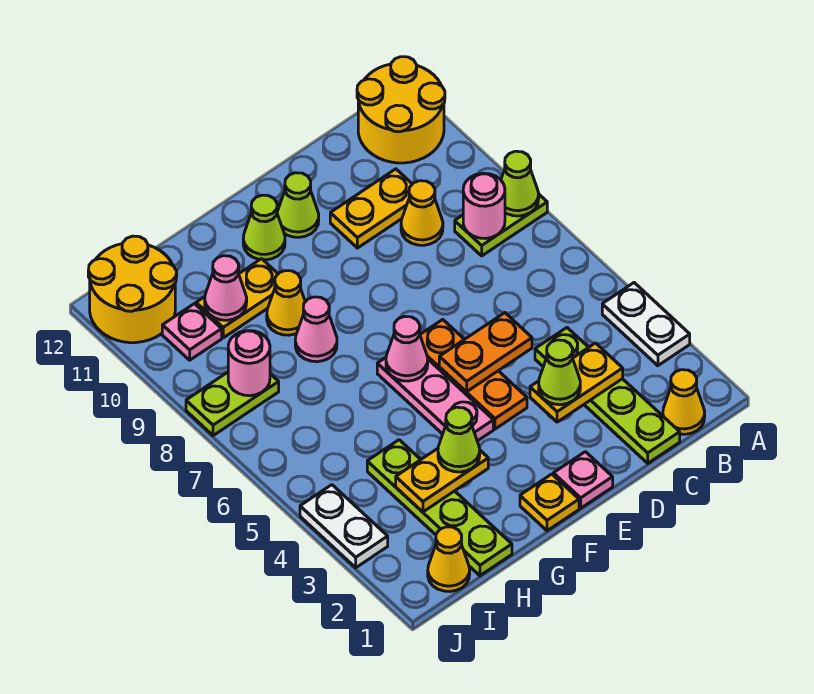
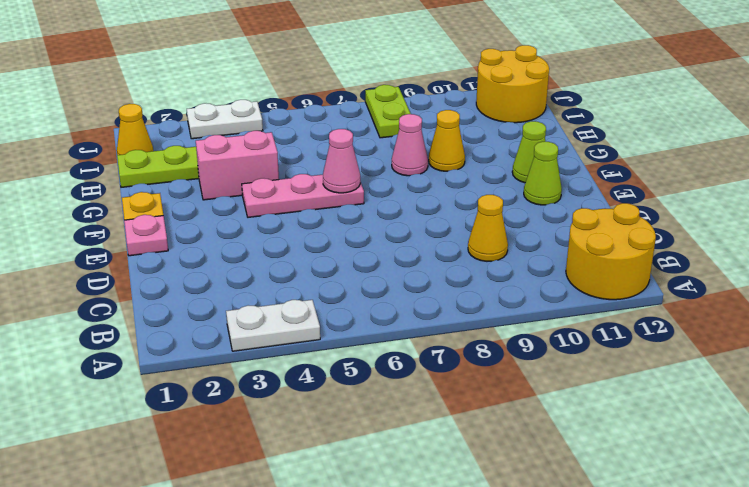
pink brick G3:G4 level 1 -> none
none -> lime plate A8:B8 level 1
none -> yellow cone B1 level 1
none -> lime plate C1:C4 level 1
none -> yellow plate C10:D10 level 1

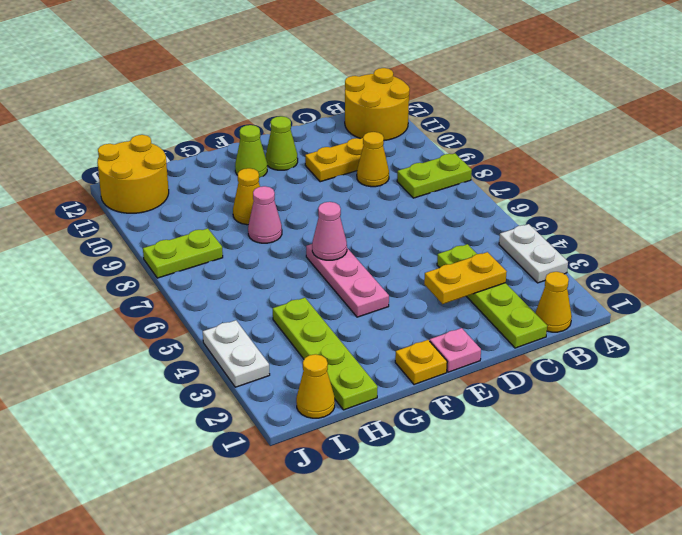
none -> orange plate E4:E6 level 1
none -> yellow plate G10:H10 level 1
none -> pink plate I10 level 1
none -> lime cone A8 level 2

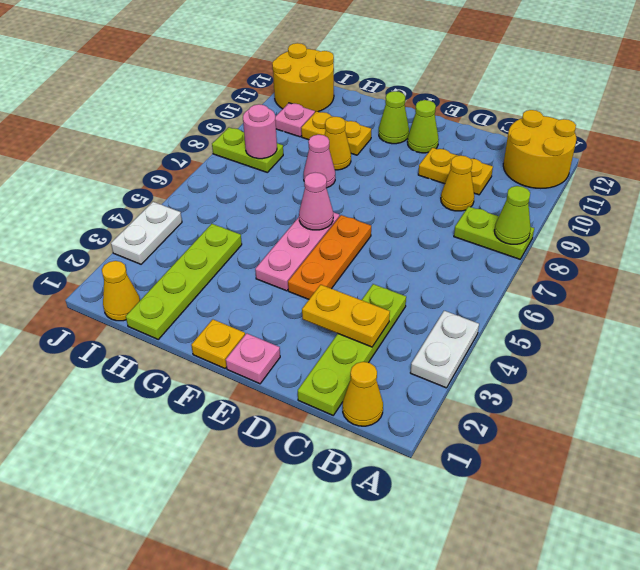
none -> pink round brick B8 level 2
none -> orange plate D5:E5 level 2
none -> yellow plate G3:H3 level 2
none -> pink cone H10 level 2

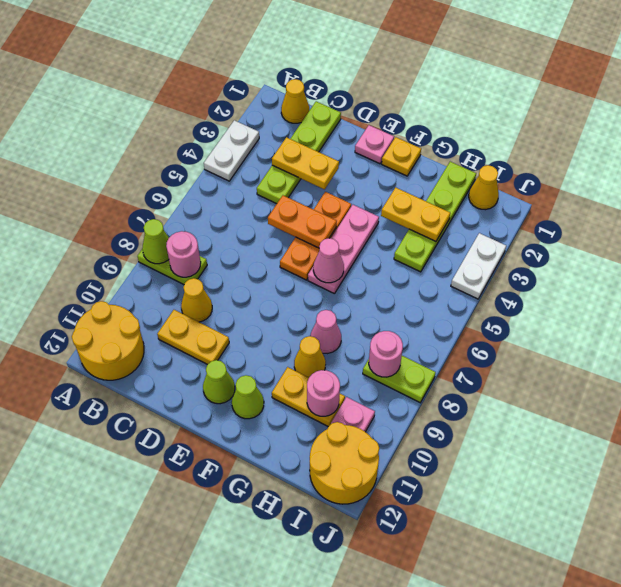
pink round brick H10 level 2 -> pink cone H10 level 2
none -> lime cone D3 level 3
none -> lime cone G3 level 3

